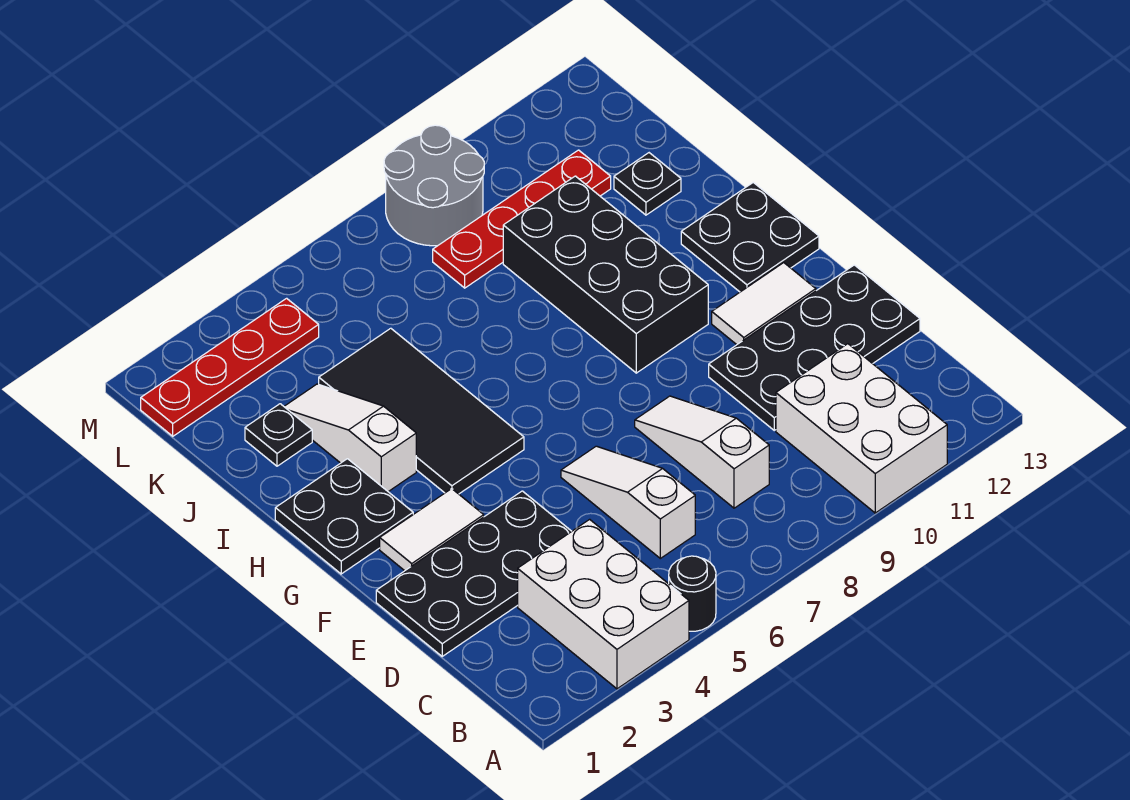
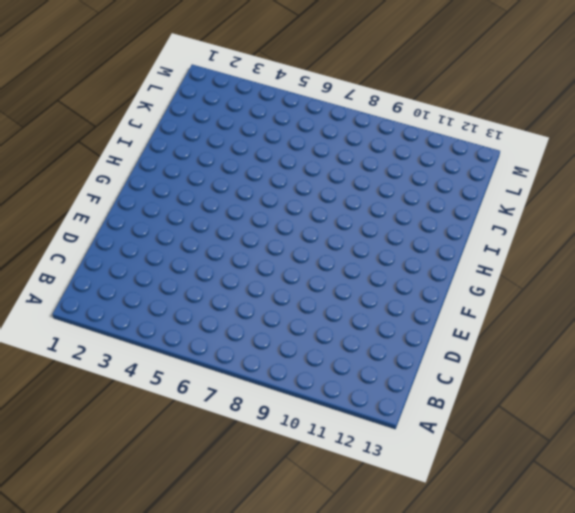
none -> white brick A3:C4 level 1
none -> black round brick A5 level 1
none -> white brick A10:C11 level 1

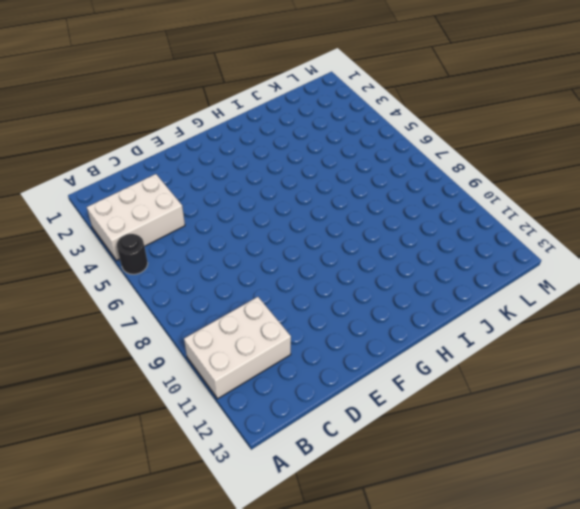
none -> white slope C6:E6 level 1 top C
none -> white slope C8:E8 level 1 top C
none -> black plate D1:E4 level 1

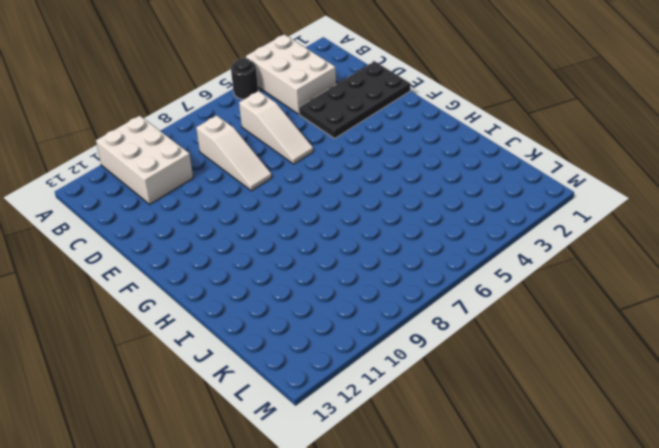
none -> black plate D10:E13 level 1
none -> white tile F2:F3 level 1
none -> white tile F11:F12 level 1

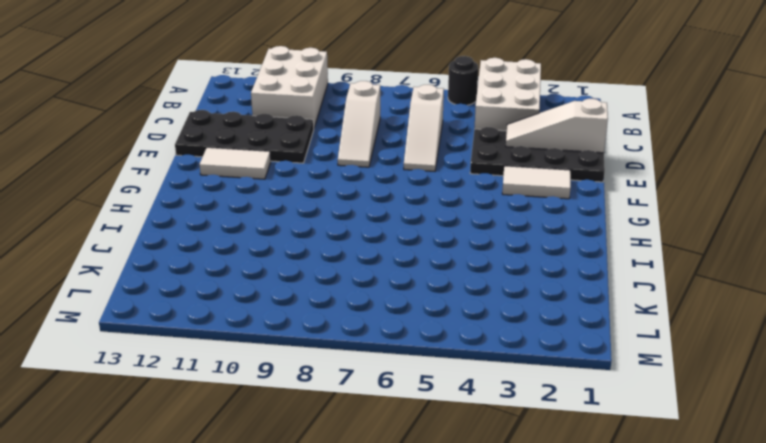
white slope D1:D3 level 2 top 1 -> white slope H3:J3 level 1 top H
none -> black plate G1:H2 level 1
none -> black tile G4:J5 level 1
none -> black brick G9:J10 level 1

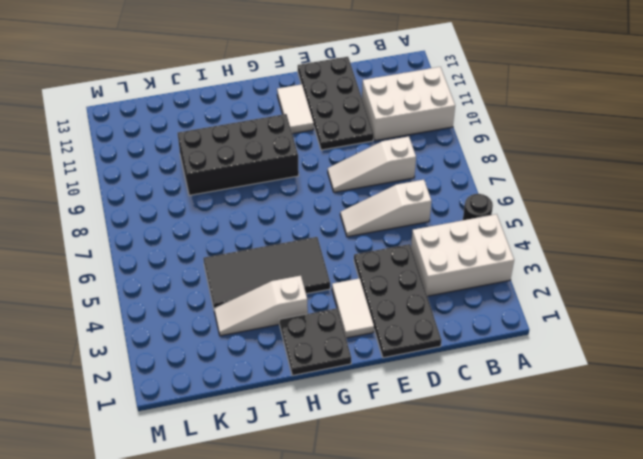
none -> black plate G12:H13 level 1
none -> black plate J2 level 1
none -> black plate J12 level 1

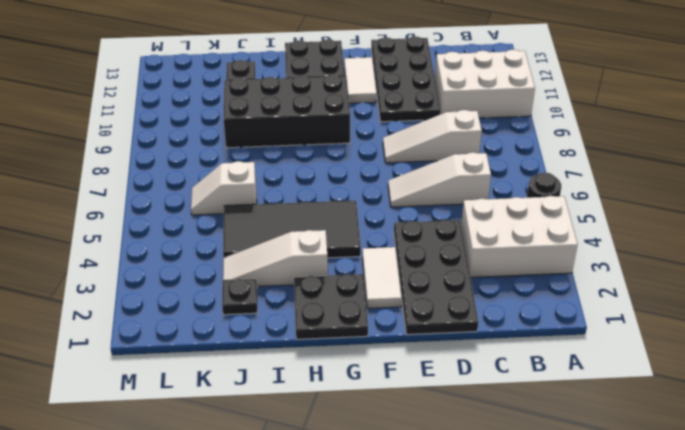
white slope J6:K6 level 1 top J -> none
none -> red plate K8:K11 level 1
none -> red plate L1:L4 level 1
none -> grey round brick L8:M9 level 1

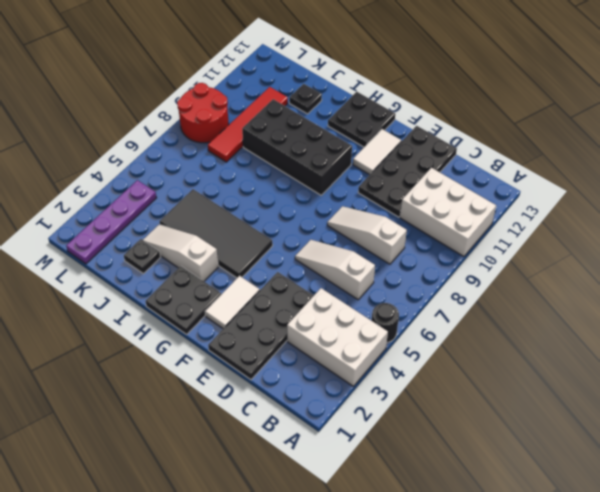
red tile K8:K11 level 1 -> red plate K8:K11 level 1
purple plate L1:L4 level 1 -> red plate L1:L4 level 1
red round brick L8:M9 level 1 -> grey round brick L8:M9 level 1

